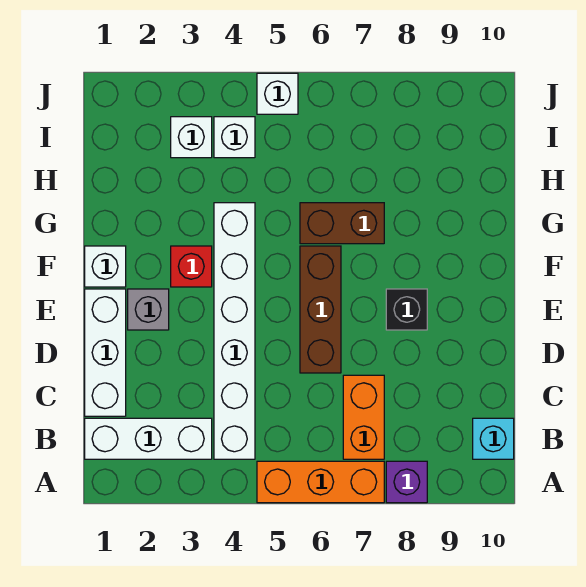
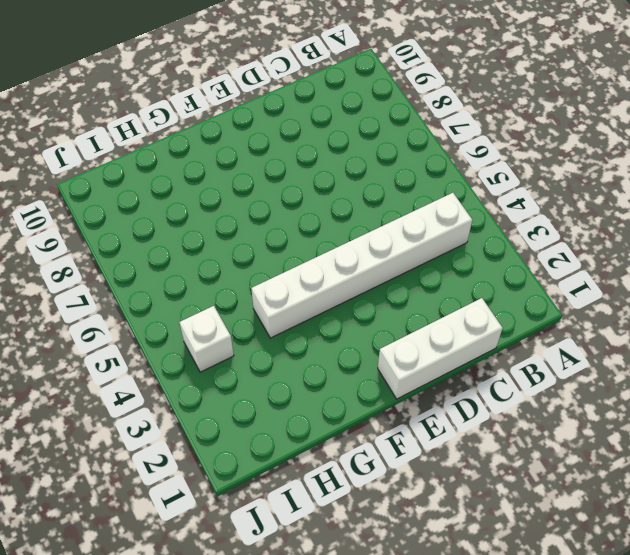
none -> orange brick A5:A7 level 1
none -> purple brick A8 level 1
none -> white brick B1:B3 level 1

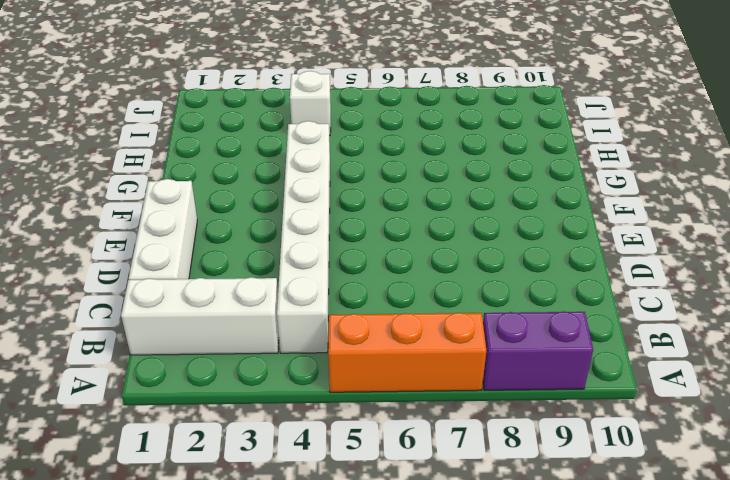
purple brick A8:A9 level 1 -> purple brick A8 level 1
none -> orange brick B7:C7 level 1
none -> cyan brick B10 level 1
none -> brown brick D6:F6 level 1

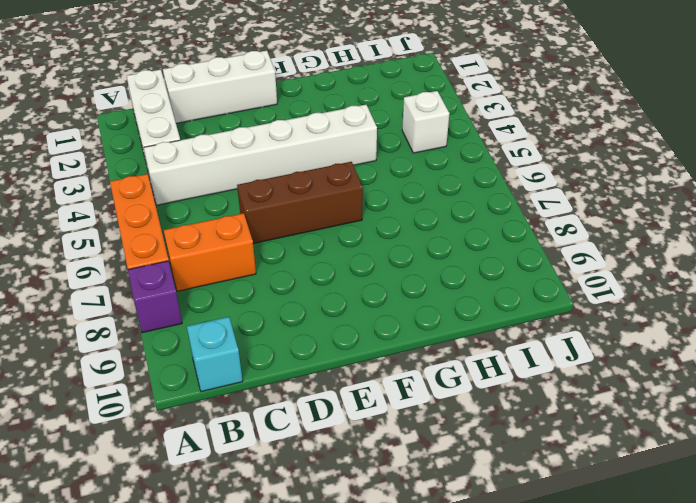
none -> grey brick E2 level 1
none -> black brick E8 level 1
none -> white brick F1 level 1

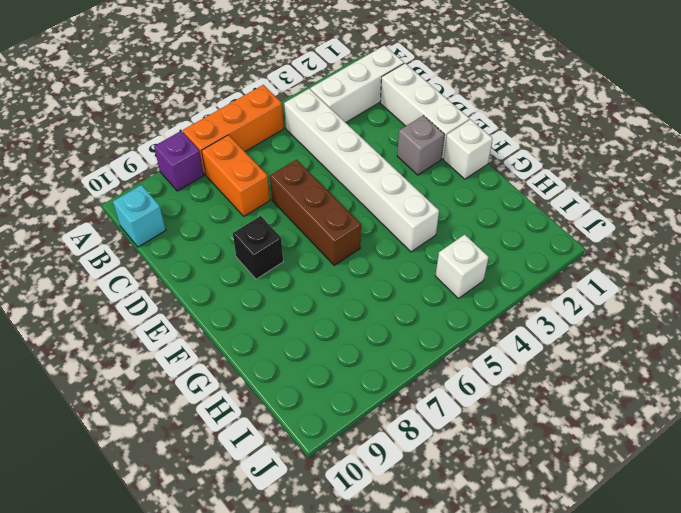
none -> red brick F3 level 1
none -> brown brick G6:G7 level 1
none -> white brick I3 level 1

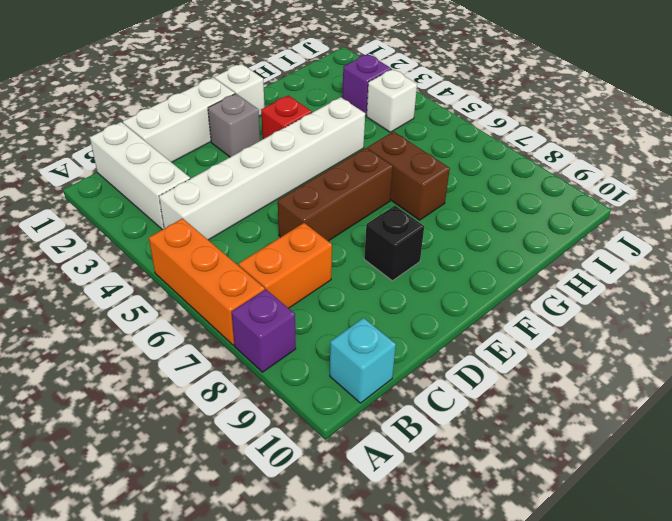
purple brick I3 level 1 -> white brick I3 level 1
none -> white brick J5 level 1

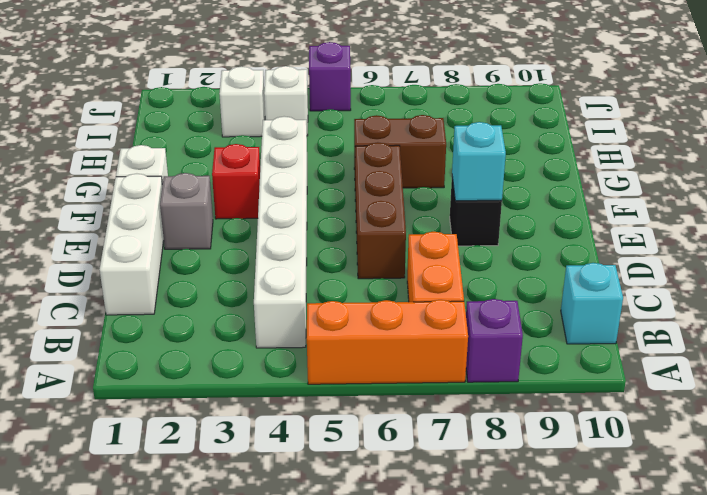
cyan brick E8 level 2 -> none
purple brick J5 level 1 -> white brick J5 level 1
none -> white brick B1:B3 level 1

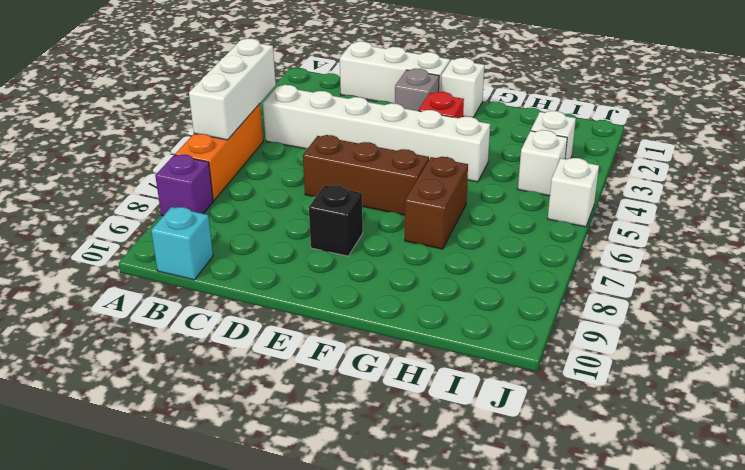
white brick A4:A6 level 2 -> white brick B1:B3 level 1
none -> orange brick B7:C7 level 1

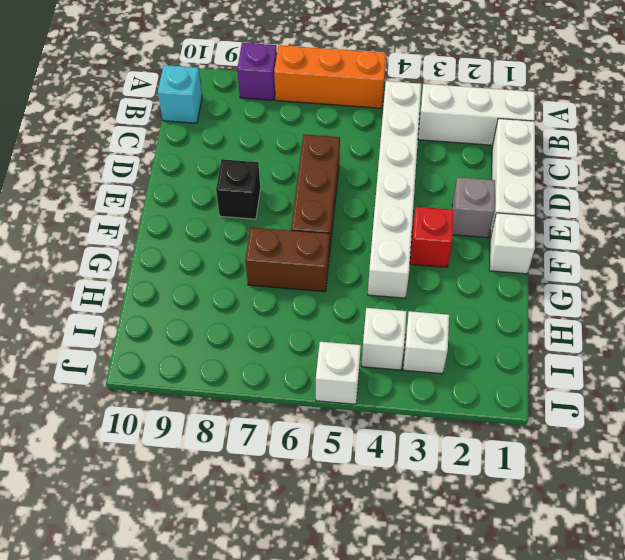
none -> orange brick B7:C7 level 1

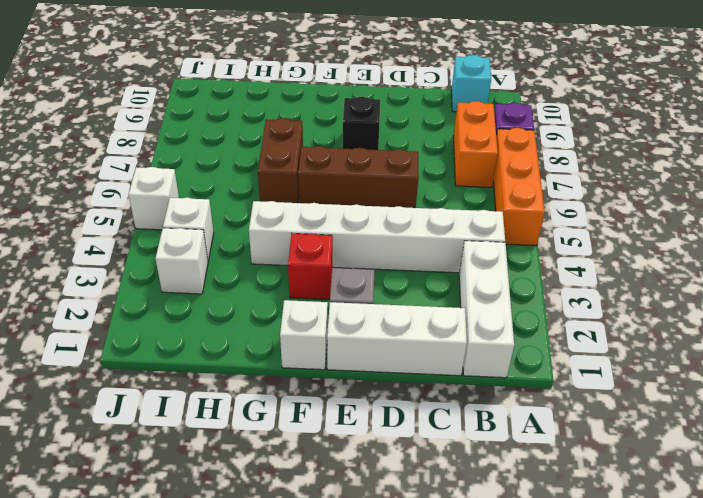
orange brick B7:B8 level 1 -> orange brick B7:C7 level 1

